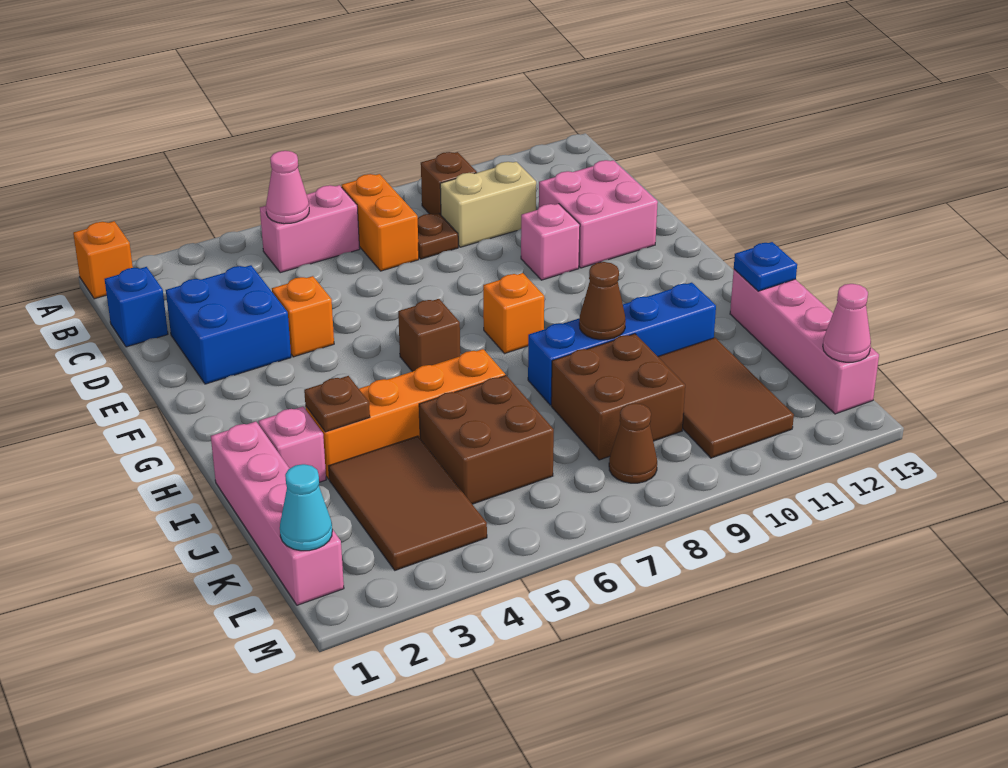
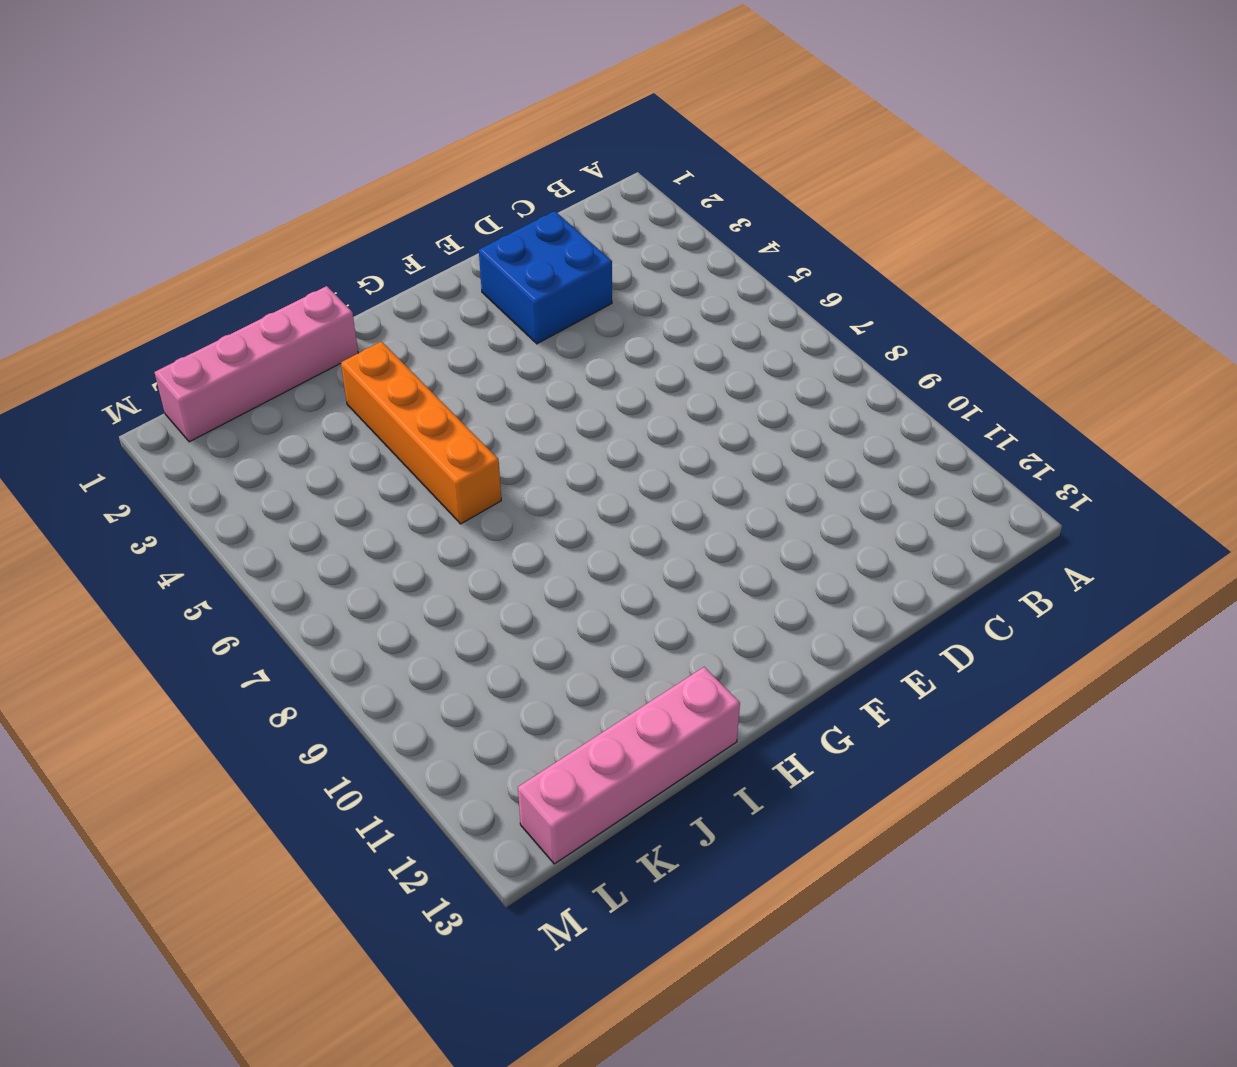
none -> orange brick A1 level 1
none -> pink brick B5:B6 level 1
none -> orange brick B7:C7 level 1

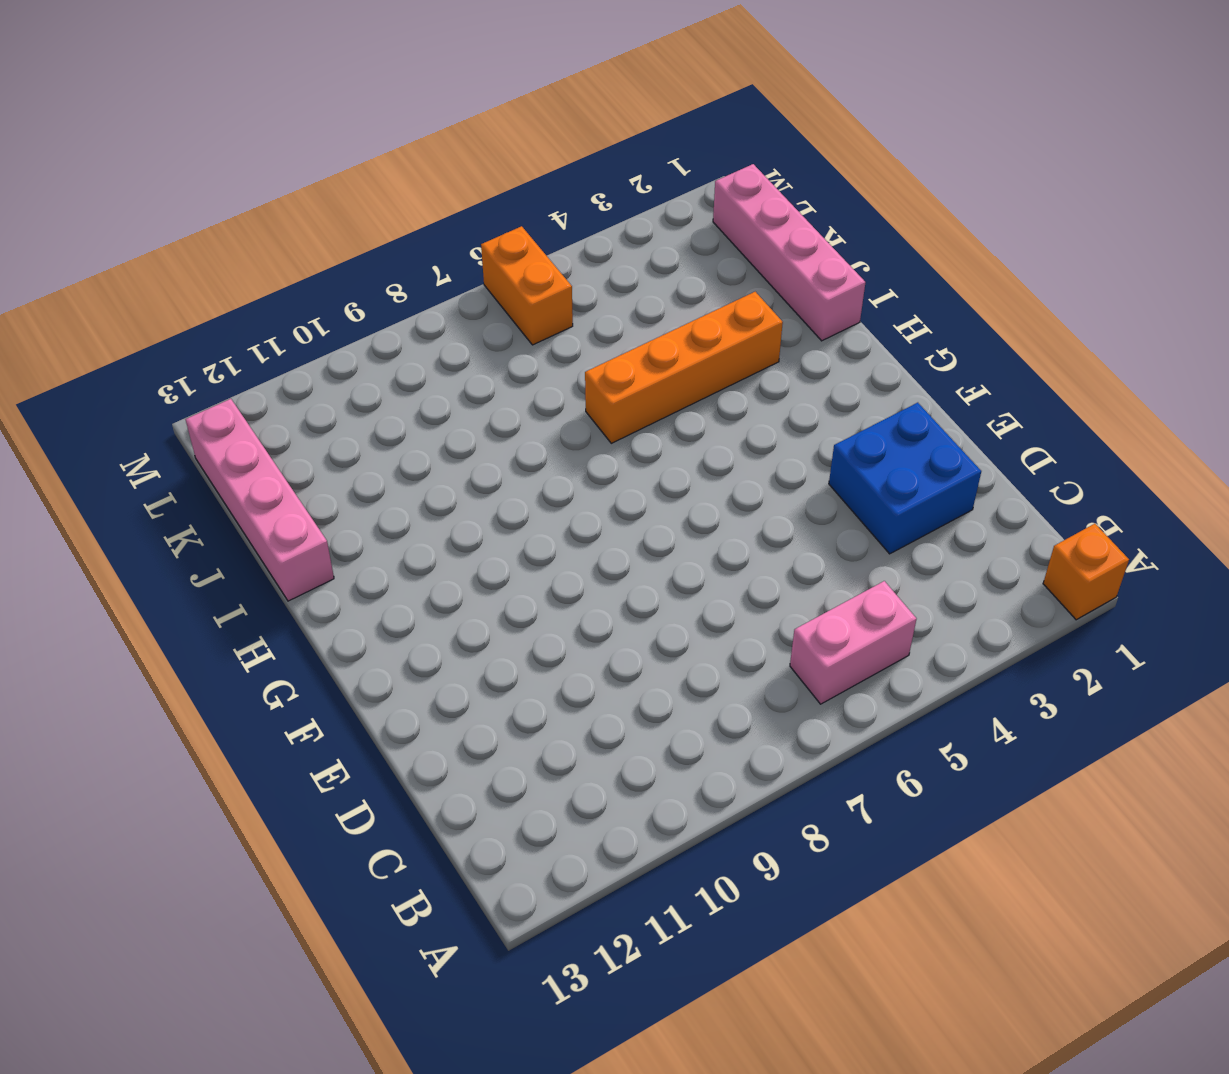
orange brick L6:M6 level 1 -> orange brick B7:C7 level 1
none -> brown brick B9 level 1
none -> blue brick C1 level 1
none -> brown plate C8 level 1

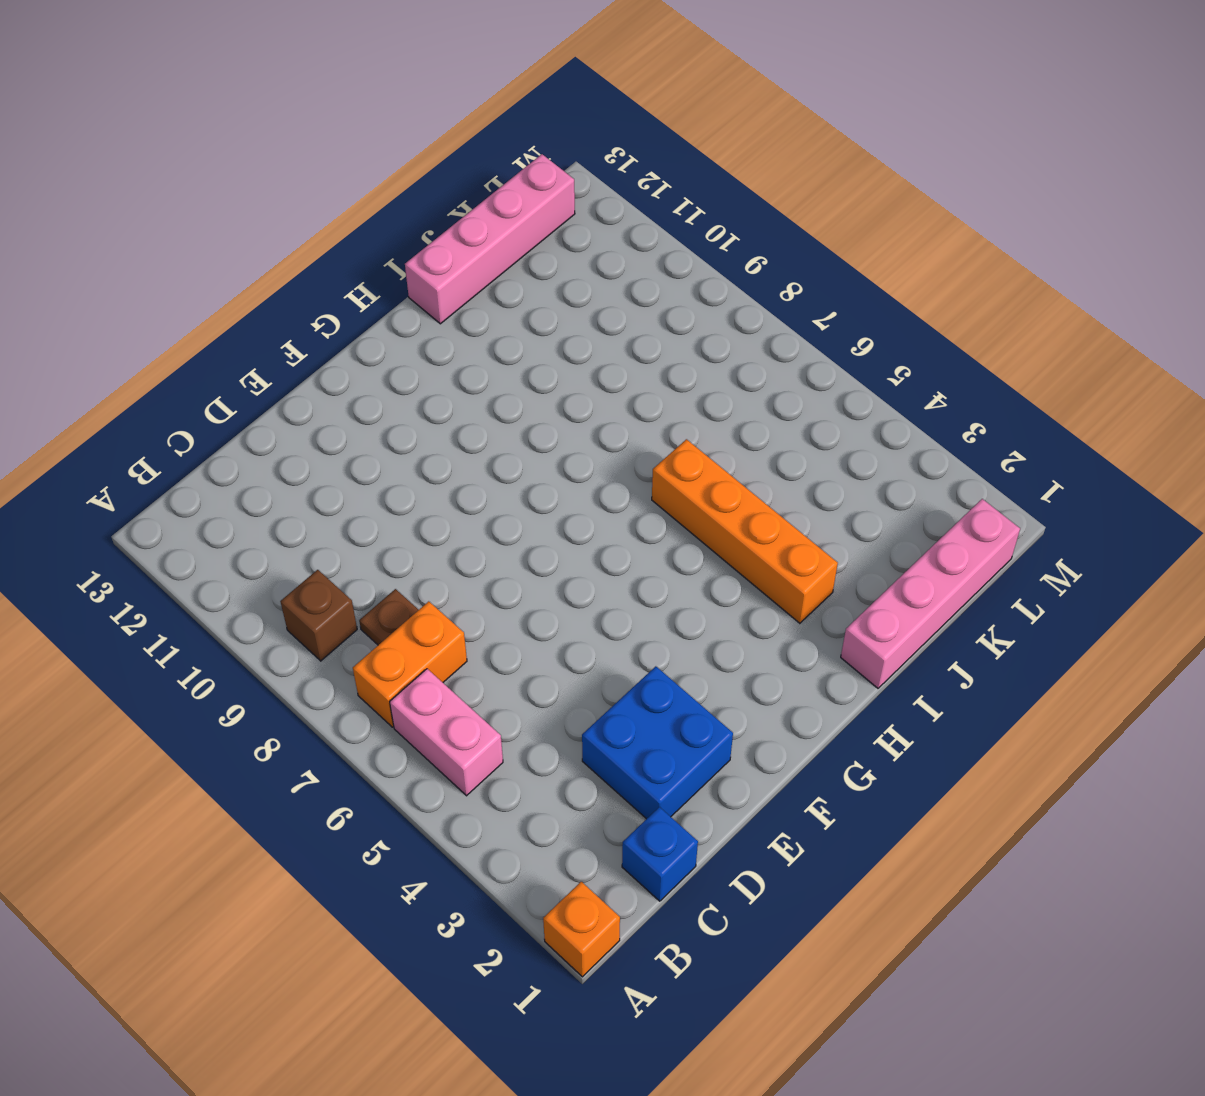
none -> tan brick C9:C10 level 1
none -> pink brick D11:E12 level 1
none -> orange brick E4 level 1

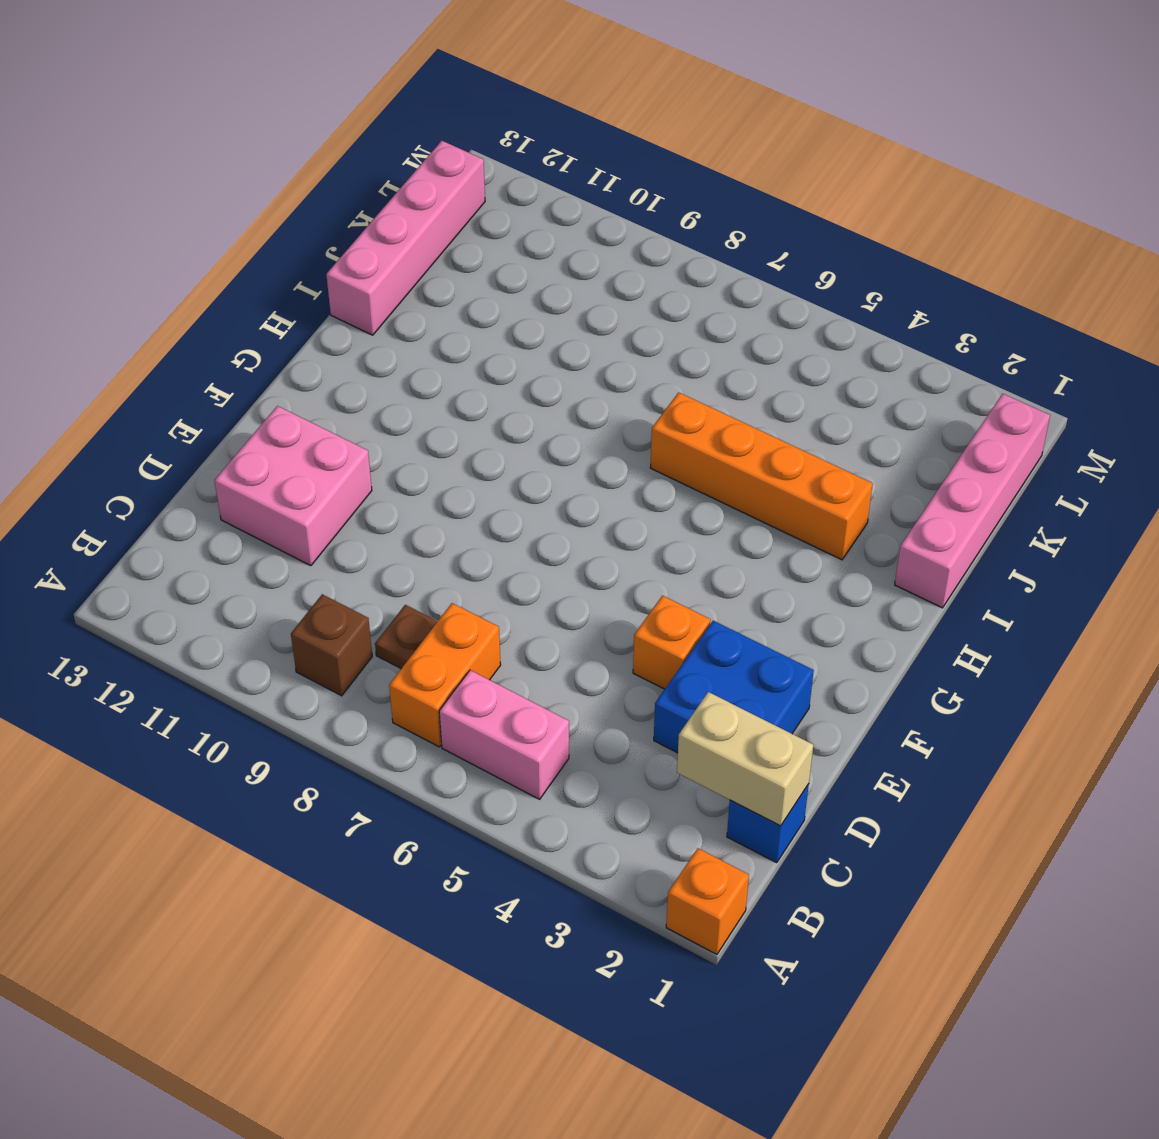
tan brick C1:C2 level 2 -> tan brick C9:C10 level 1
none -> pink brick E10 level 1
none -> brown brick G6 level 1
none -> orange brick G8 level 1

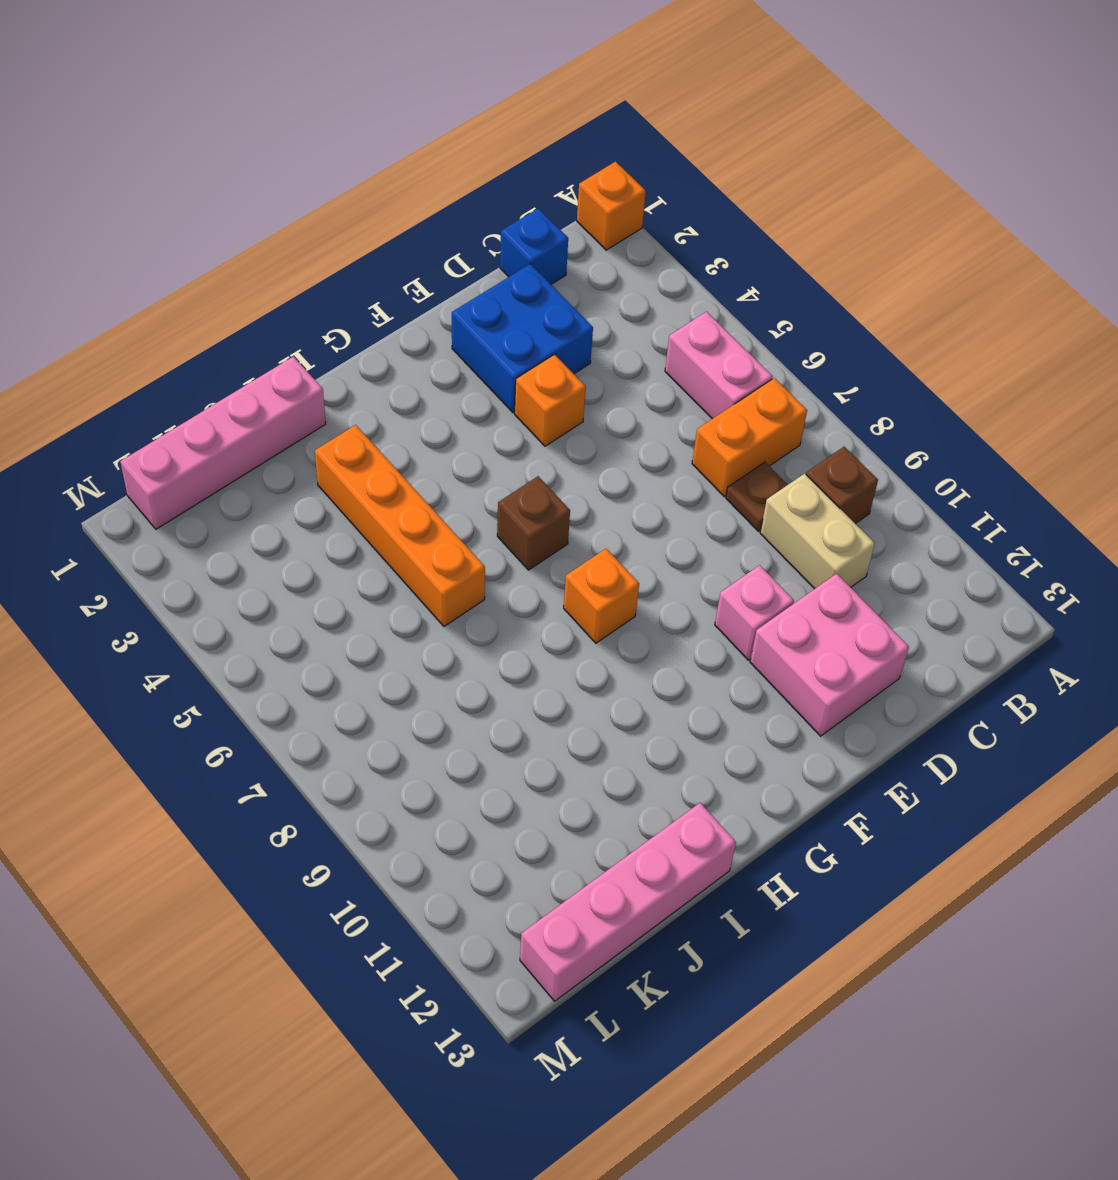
none -> pink brick I2 level 1
none -> blue brick I8:I11 level 1
none -> brown tile J3:L4 level 1

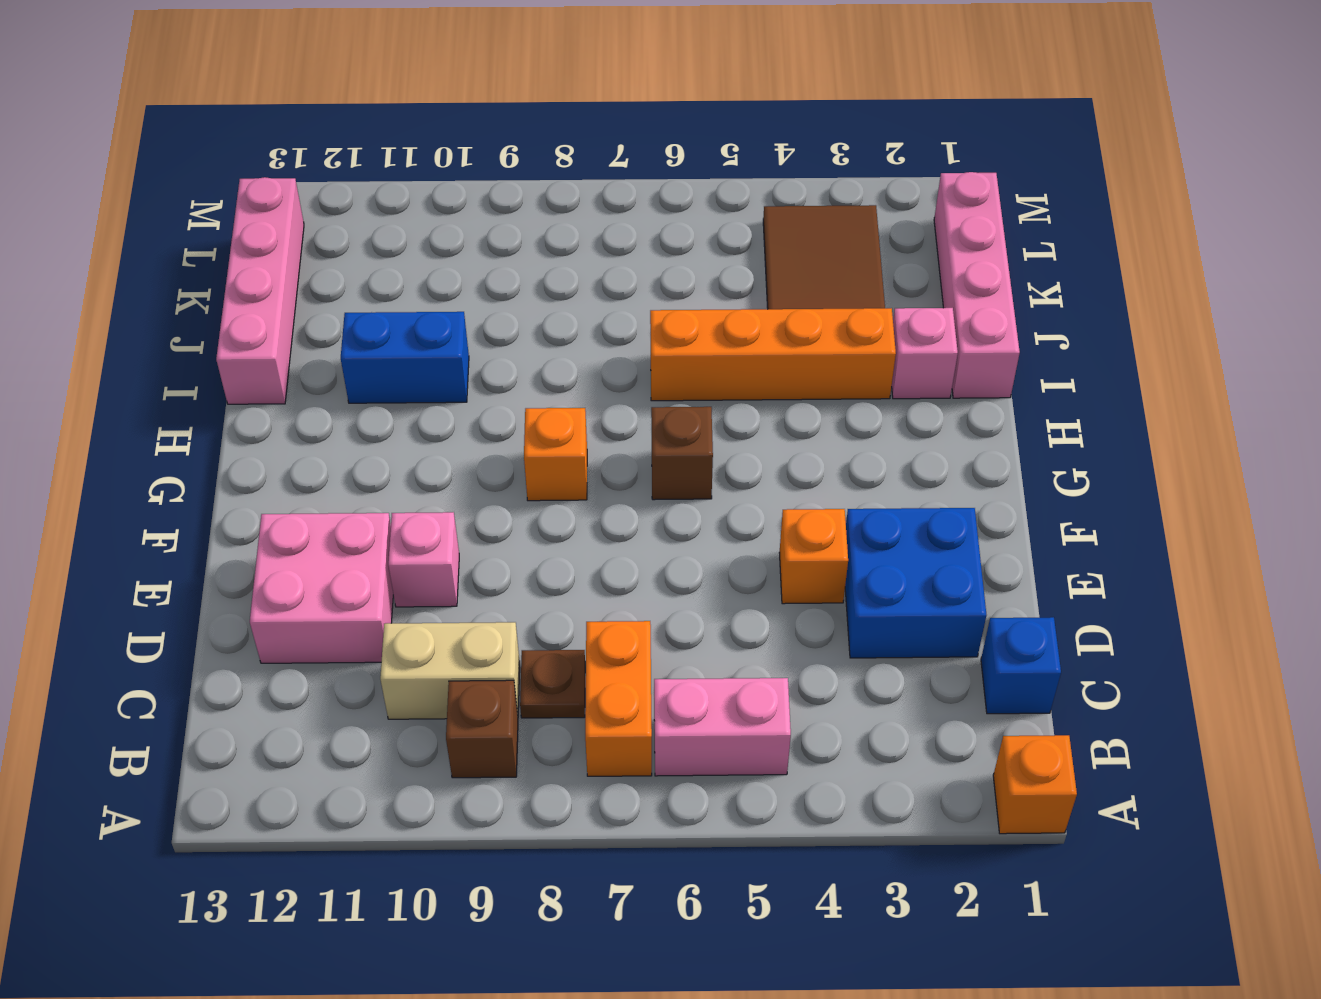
blue brick I10:I11 level 1 -> blue brick I8:I11 level 1
none -> brown brick J5:K6 level 1
none -> brown brick J8:K9 level 1
none -> brown tile J10:L11 level 1

